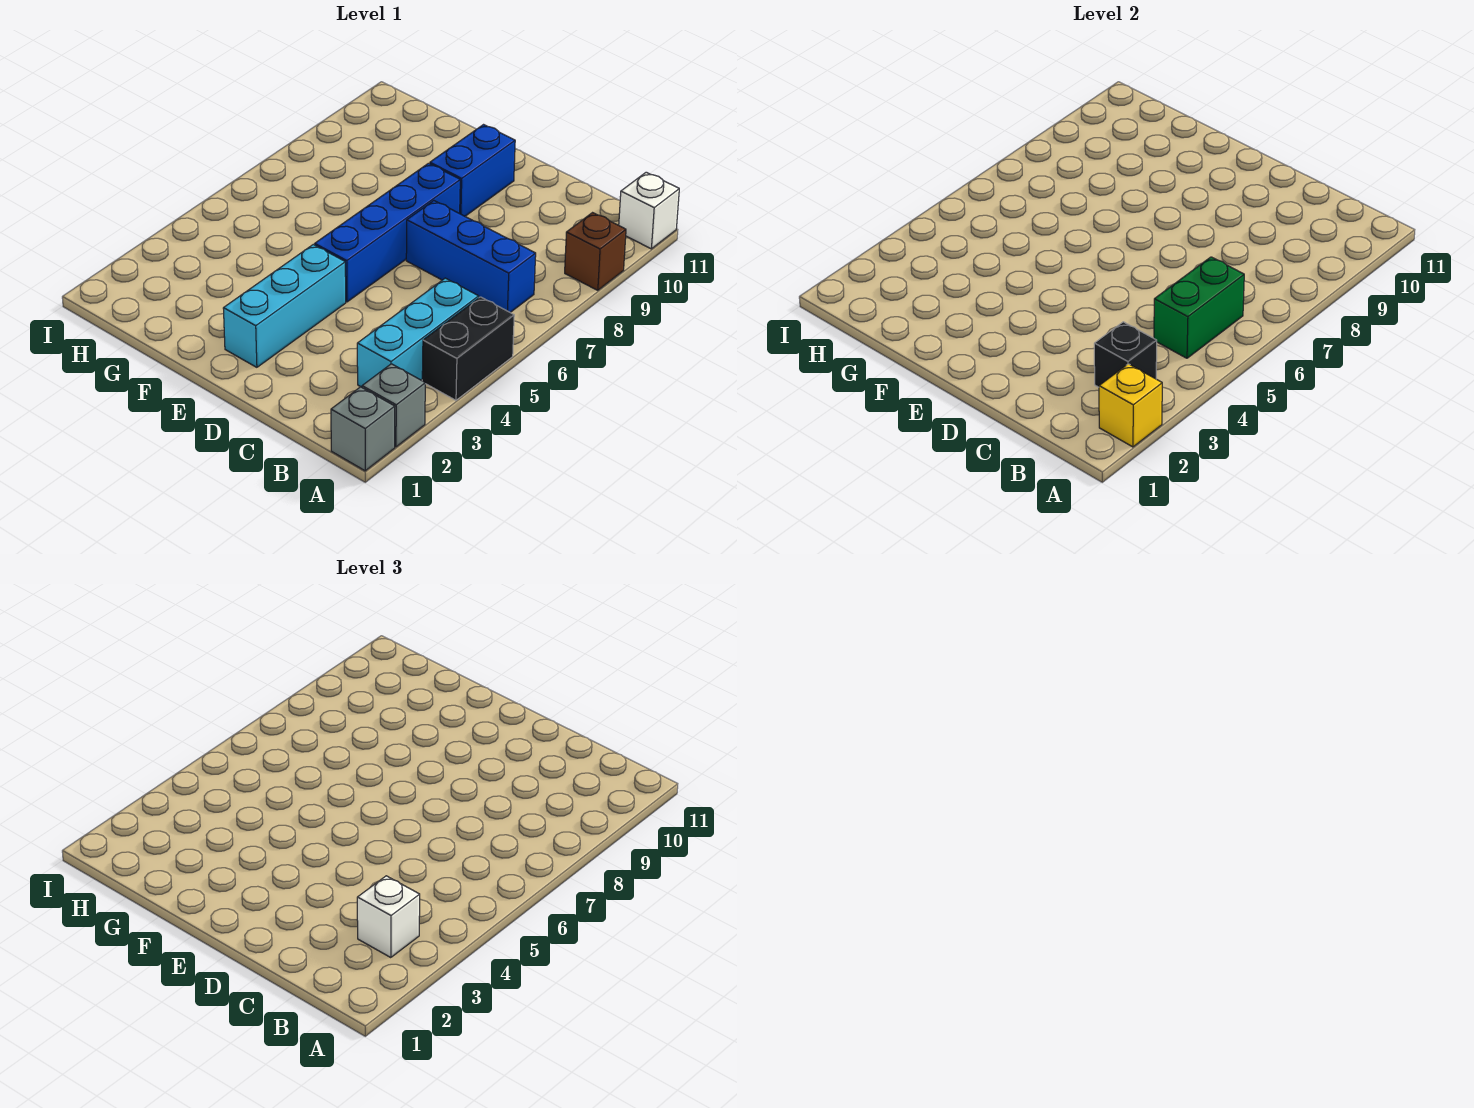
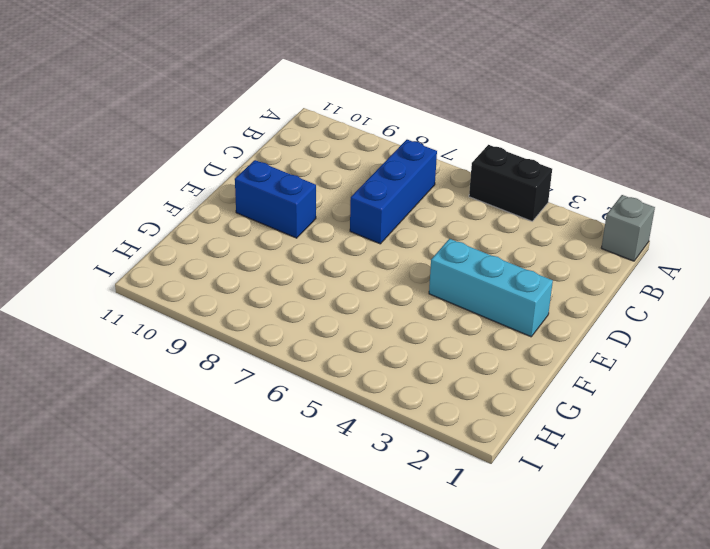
none -> grey brick A2 level 1
none -> brown brick A9 level 1
none -> white brick A11 level 1

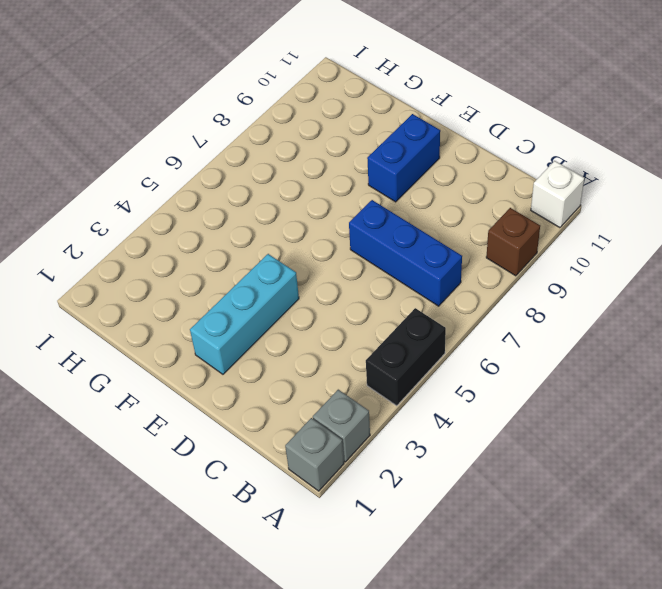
none -> cyan brick B3:B5 level 1
none -> blue brick E5:E8 level 1
none -> yellow brick A2 level 2

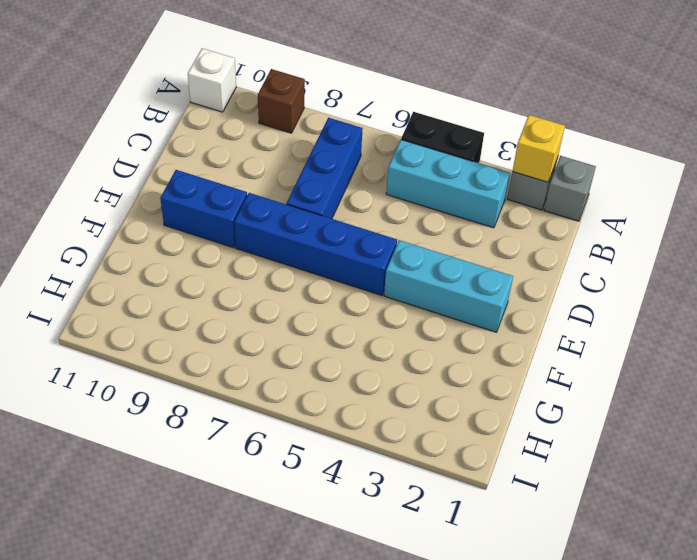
none -> black brick B3 level 2
none -> green brick B5:B6 level 2
none -> white brick B3 level 3

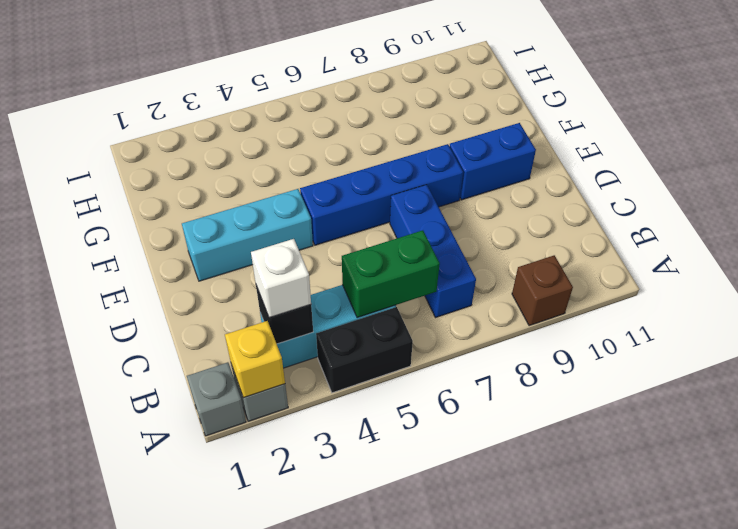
none -> white brick A11 level 1

